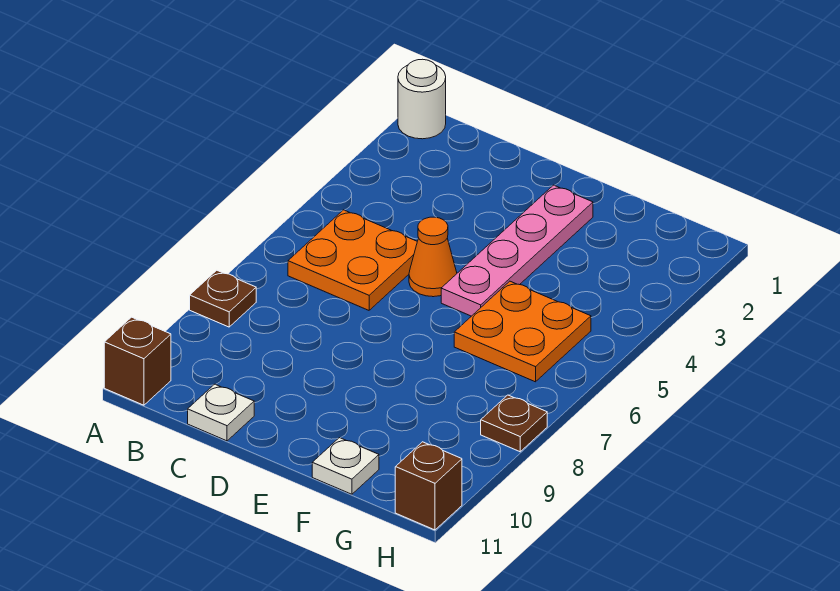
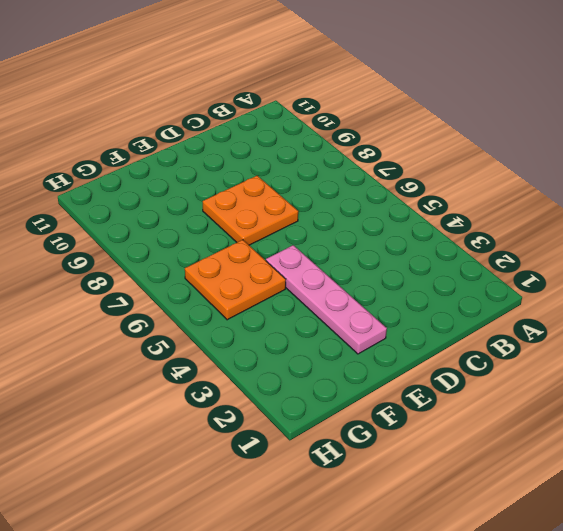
orange plate D7:E8 level 1 -> orange plate B5:C6 level 1
none -> white round brick A1 level 1
none -> brown plate A8 level 1

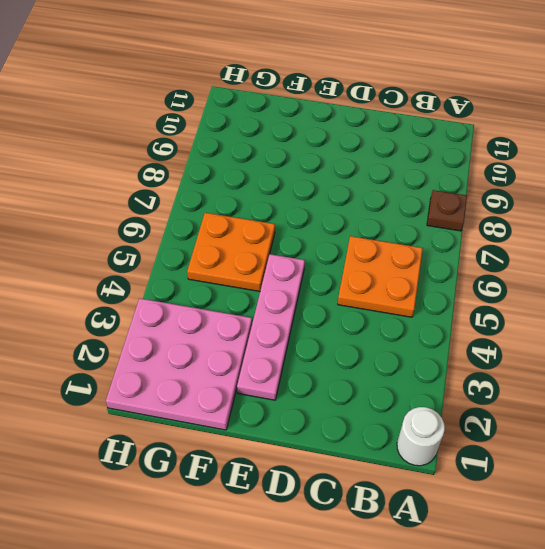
pink plate F1:H3 level 1 -> none
none -> brown brick A11 level 1
none -> white plate C11 level 1

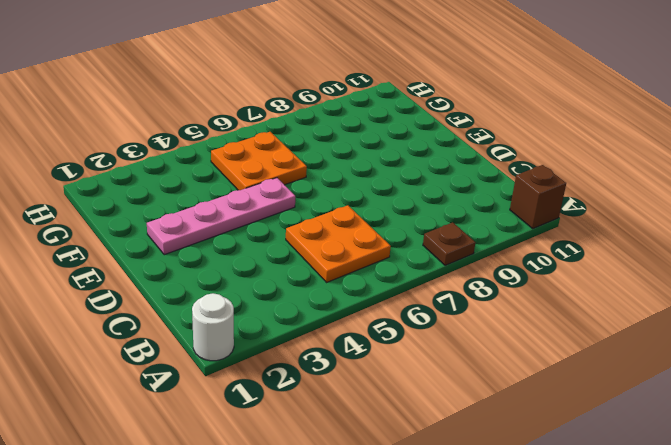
none -> white plate C11 level 1
none -> orange cone D5 level 1

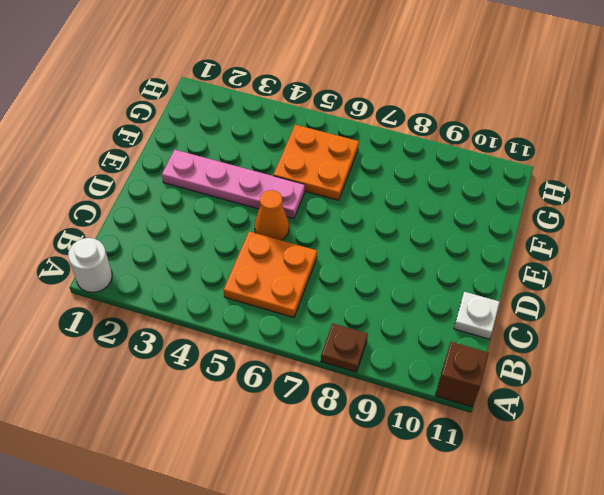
none -> white plate F11 level 1
none -> brown plate H8 level 1

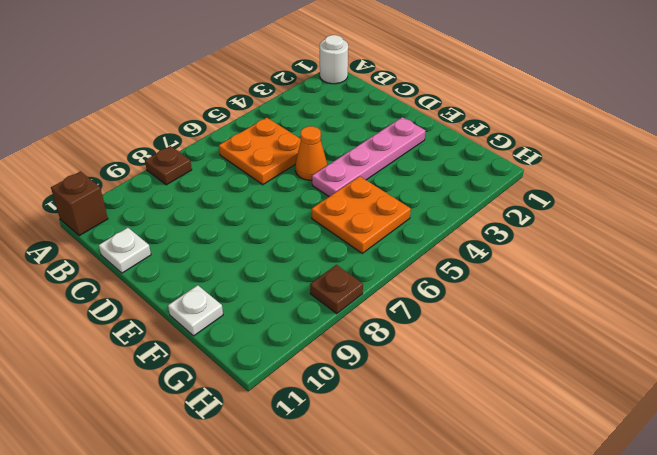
none -> brown brick H11 level 1

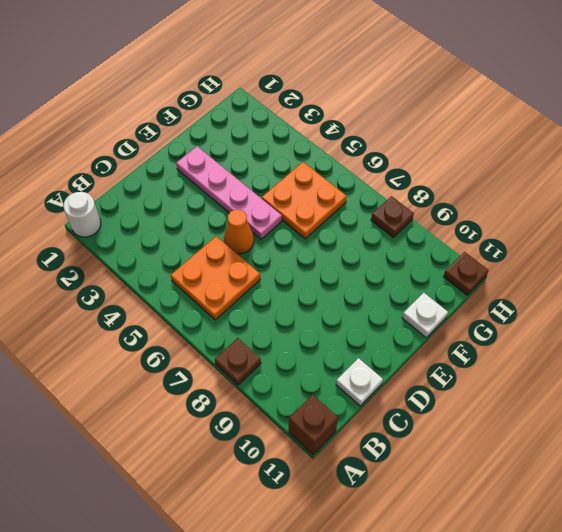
brown plate H11 level 1 -> brown brick H11 level 1

